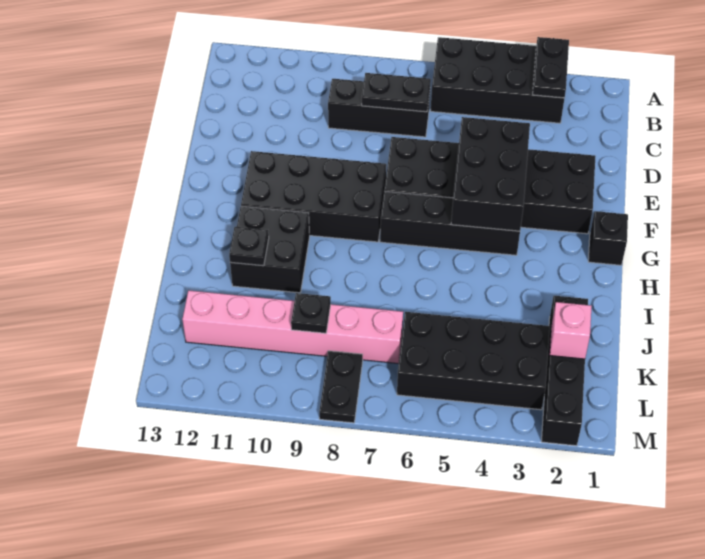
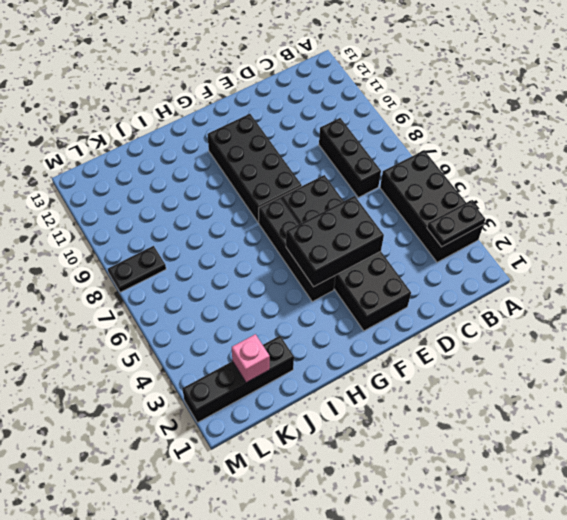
none -> black brick G1 level 1
none -> black brick H10:I11 level 1
none -> black brick K3:L6 level 1

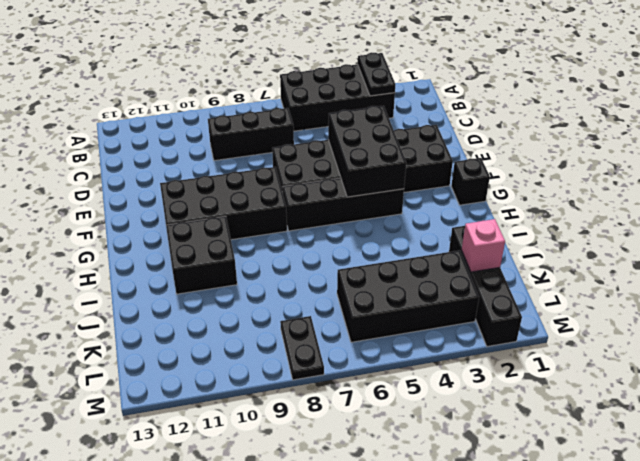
none -> pink brick K7:K12 level 1
none -> black plate C7:C8 level 2
none -> black plate I11 level 2

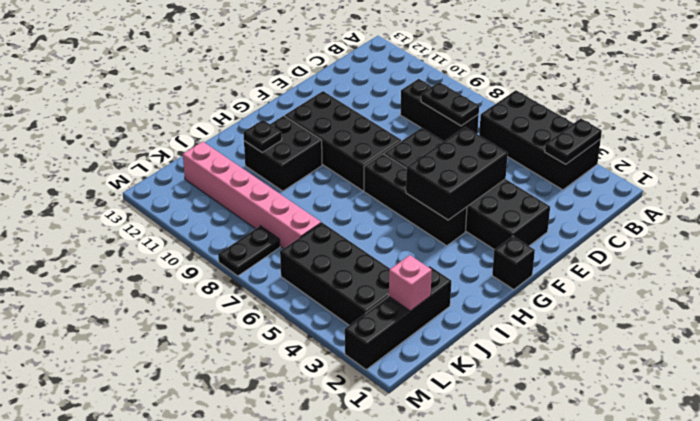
none -> black plate K9 level 2

